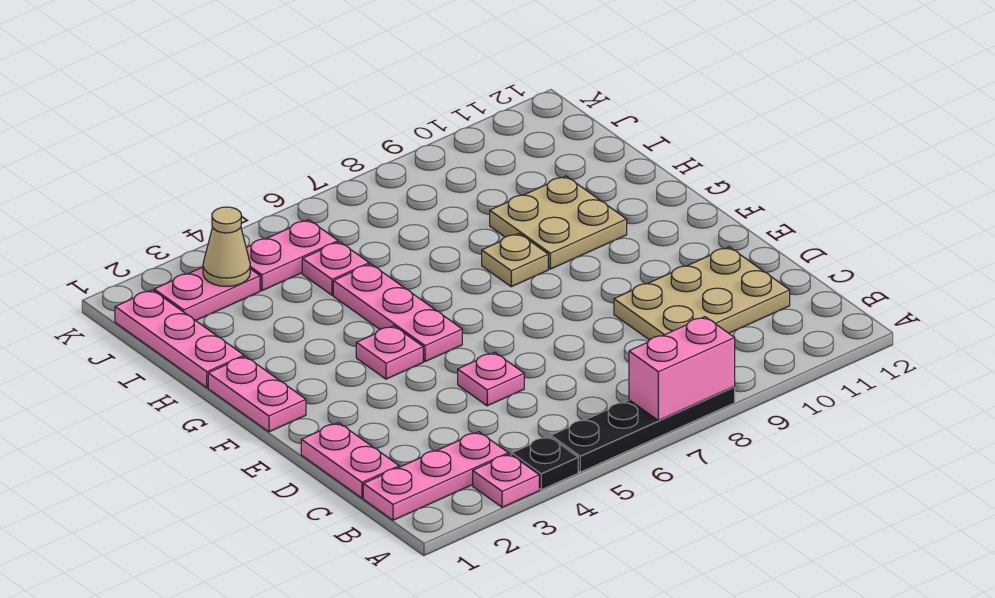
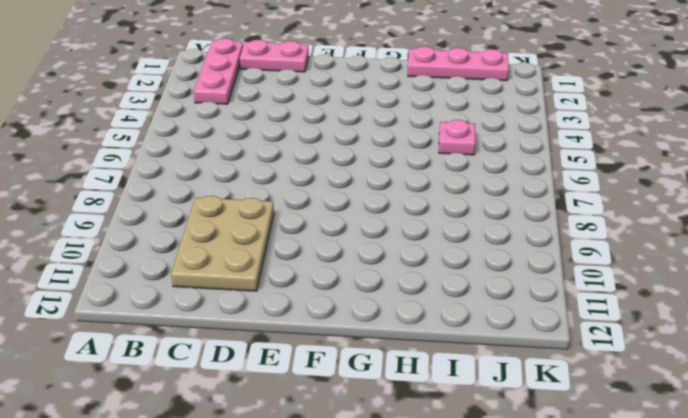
none -> pink plate A3 level 1
none -> black plate A4 level 1
none -> black plate A5:A8 level 1

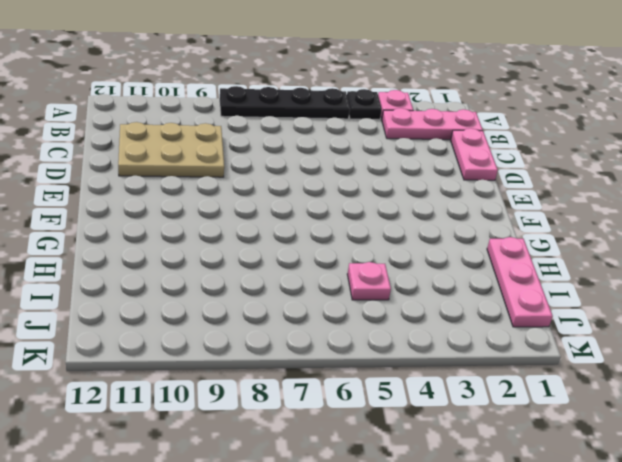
none -> pink plate D5 level 1
none -> pink plate F1:G1 level 1
none -> pink plate F4 level 1

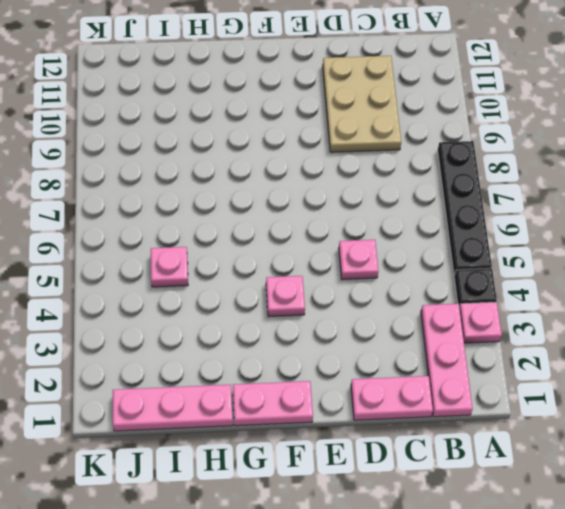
none -> pink plate F5:H5 level 1
none -> tan plate G8 level 1
none -> tan plate G9:H10 level 1

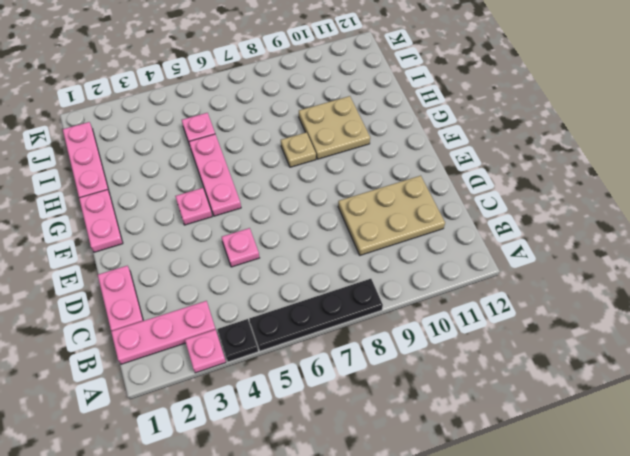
none -> pink plate J2:J3 level 1
none -> pink plate J4:J5 level 1
none -> pink brick A7:A8 level 2

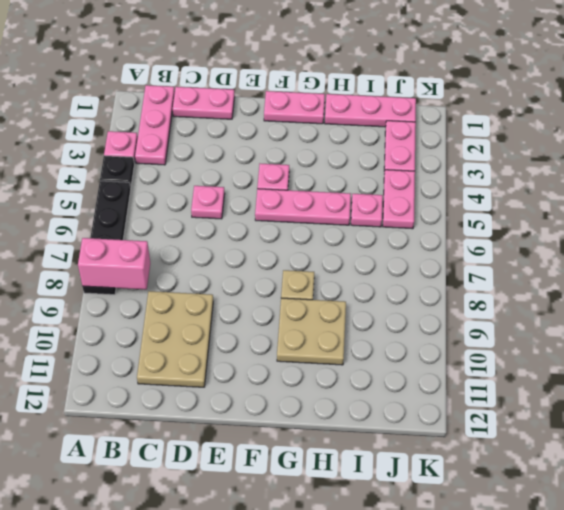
pink brick A8:B8 level 2 -> pink brick A7:A8 level 2
none -> tan cone J3 level 2

